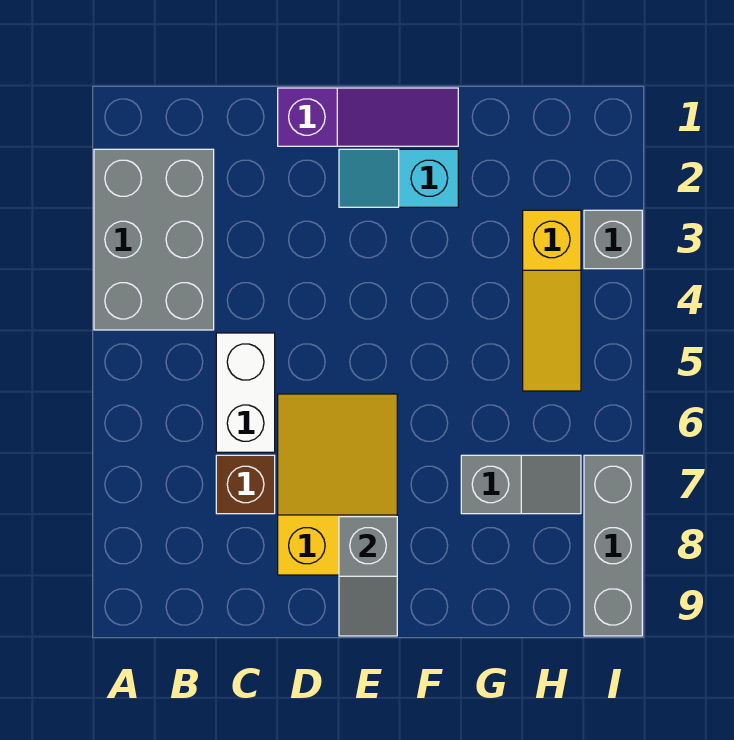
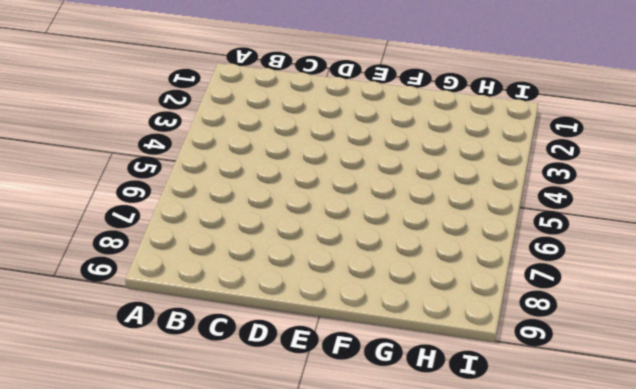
none -> grey brick A2:B4 level 1
none -> white brick C5:C6 level 1

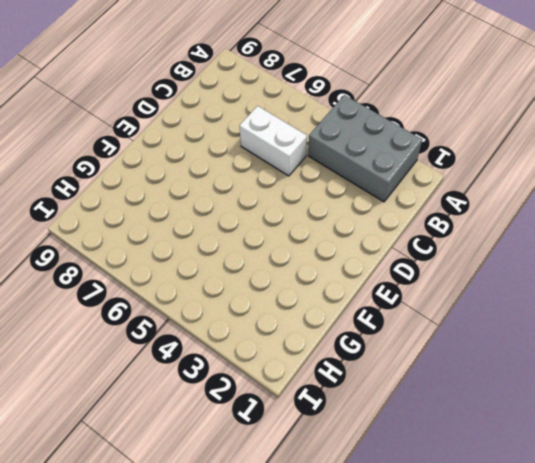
none -> brown brick C7 level 1
none -> purple slope D1:F1 level 1 top D

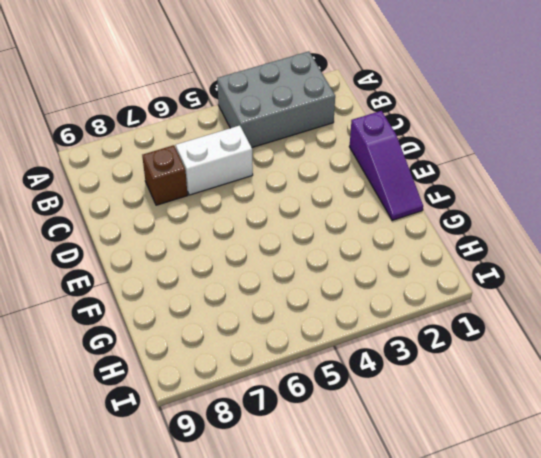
none -> yellow slope D6:E8 level 1 top 8
none -> cyan slope E2:F2 level 1 top F

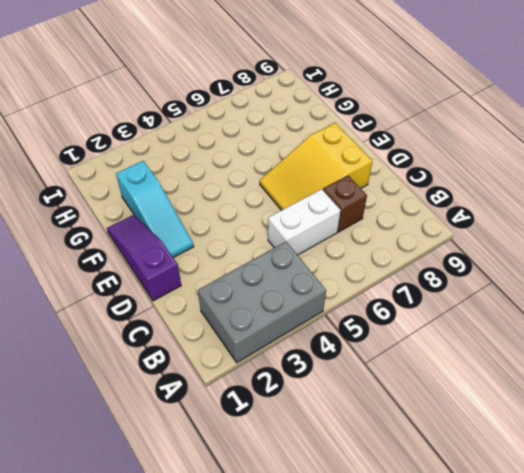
cyan slope E2:G2 level 1 top G -> cyan slope E2:F2 level 1 top F
none -> grey slope G7:H7 level 1 top G
none -> yellow slope H3:H5 level 1 top 3

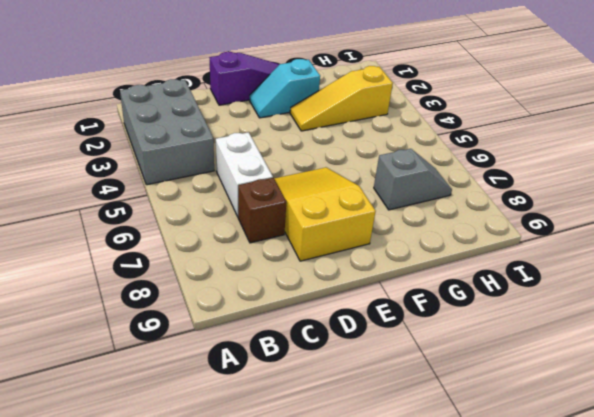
yellow slope F3:H3 level 1 top H -> yellow slope H3:H5 level 1 top 3
none -> grey brick I3 level 1
none -> grey brick I7:I9 level 1

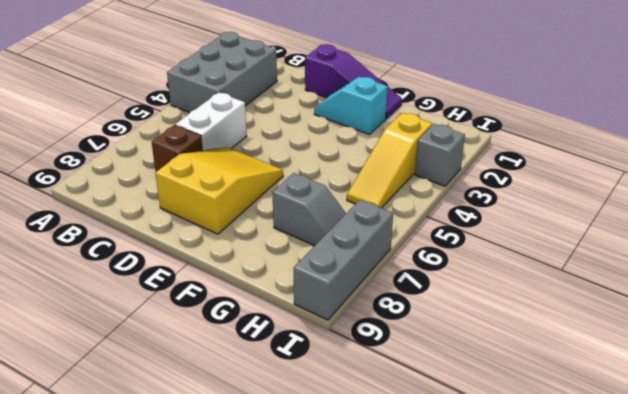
none -> grey slope E8:E9 level 2 top 8

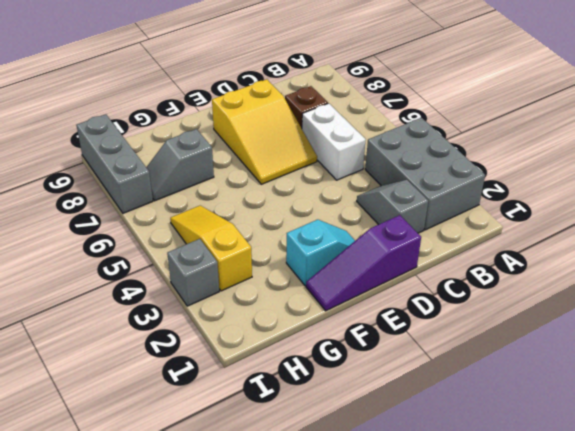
grey slope C2:C3 level 1 top 2 -> grey slope E8:E9 level 2 top 8

